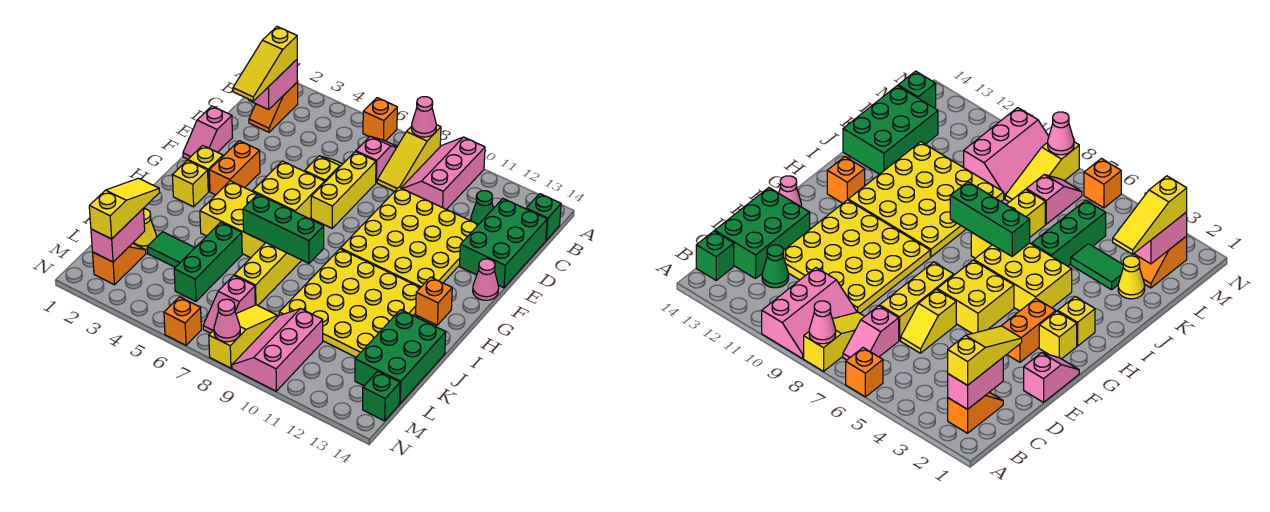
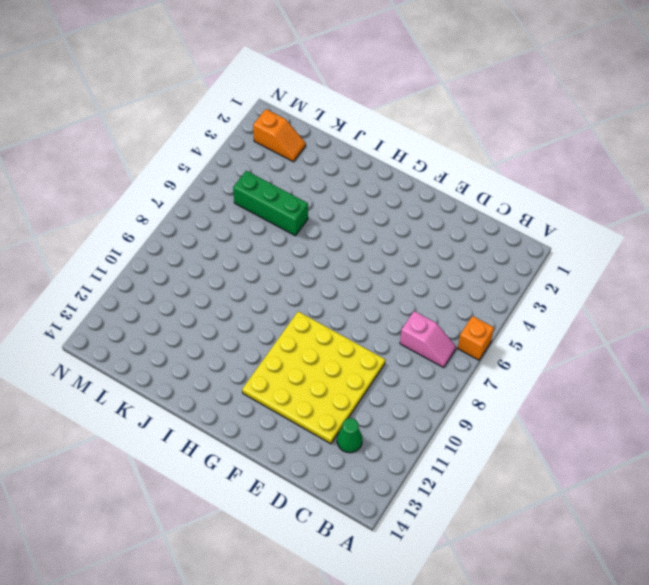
none -> yellow slope A8:C8 level 1 top A
none -> pink slope A9:C10 level 1 top 10
none -> orange slope B2:C2 level 1 top B
none -> green brick B14 level 1

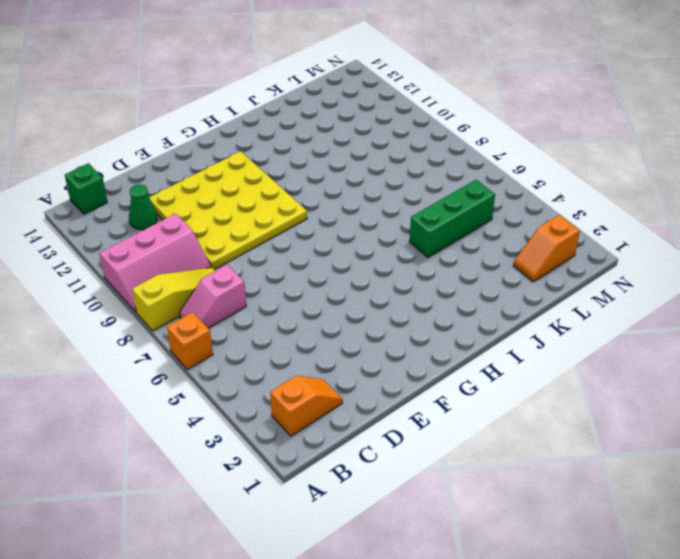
none -> green brick C13:E14 level 1
none -> yellow slope D6:E6 level 1 top E
none -> yellow brick D7:F7 level 1
none -> pink slope E1:F1 level 1 top E

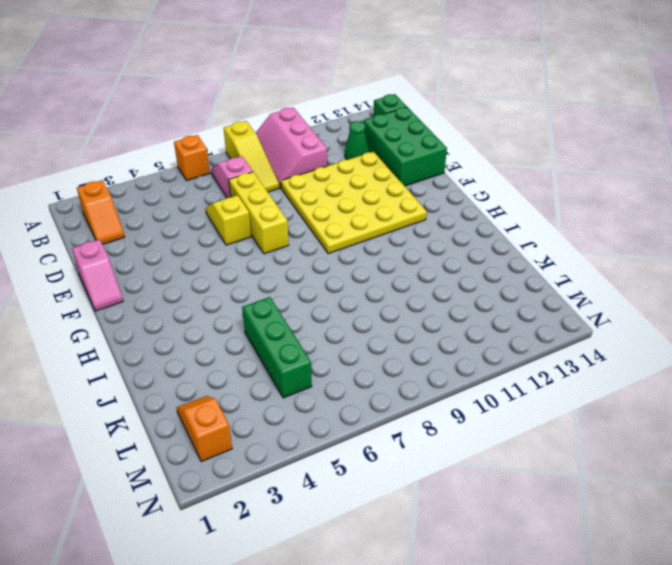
none -> orange brick F3:G3 level 1
none -> yellow brick F5:G6 level 1
none -> pink cone F14 level 1
none -> yellow brick G2 level 1

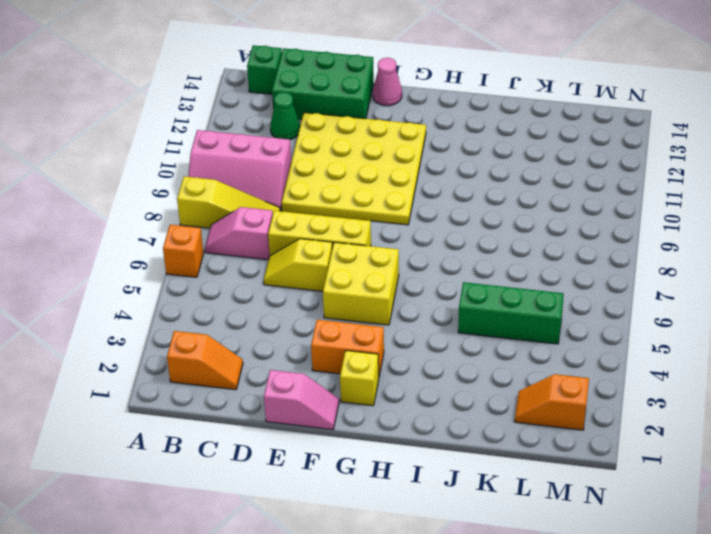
none -> yellow brick H2 level 1
none -> yellow brick H4:I6 level 1
none -> yellow plate H9:K12 level 1
none -> orange brick H13 level 1

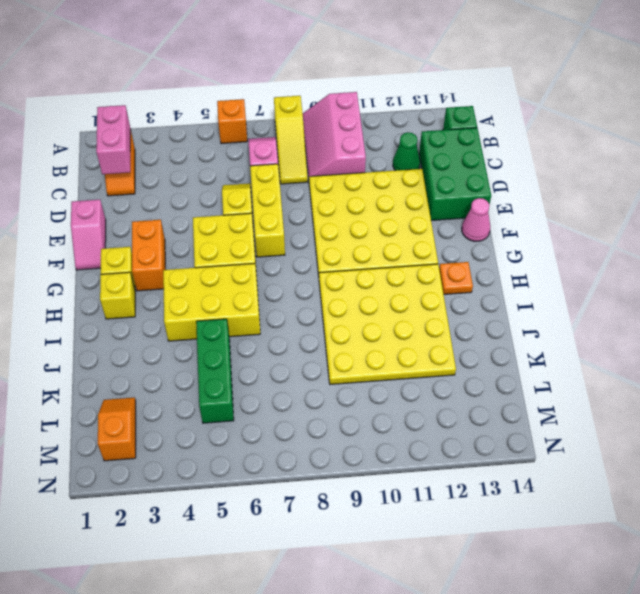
orange plate H13 level 1 -> orange brick H13 level 1
none -> yellow brick I7:K7 level 1
none -> green brick J13:L14 level 1
none -> yellow cone K2 level 1
none -> green tile K3:K4 level 1

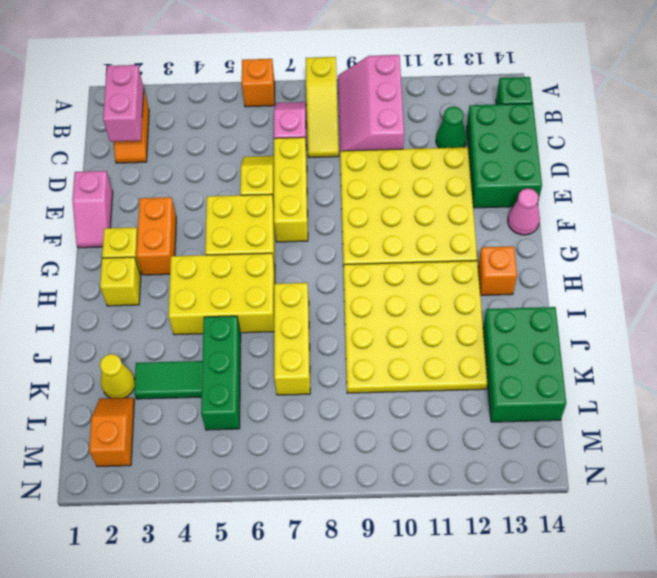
none -> pink slope L7:M7 level 1 top L
none -> yellow slope L8:N8 level 1 top N
none -> pink slope L9:N10 level 1 top 10
none -> green brick M14 level 1

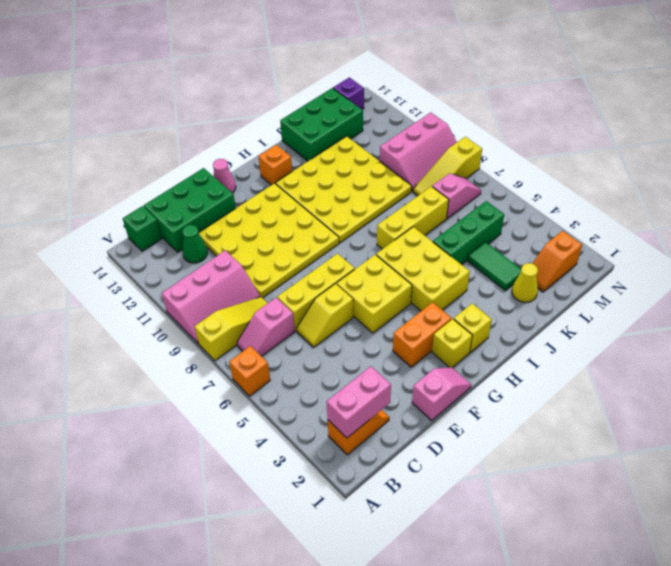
purple brick M14 level 1 -> green brick M14 level 1
none -> orange brick N6 level 1
none -> pink cone A8 level 2
none -> green brick I6:I8 level 2
none -> pink brick L2:M2 level 2

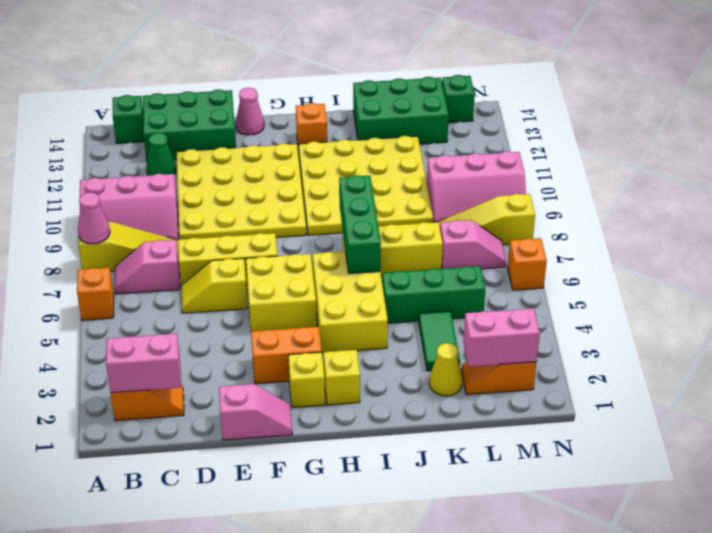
none -> pink cone N8 level 2
none -> yellow slope B2:D2 level 3 top B
none -> yellow slope K2:M2 level 3 top M

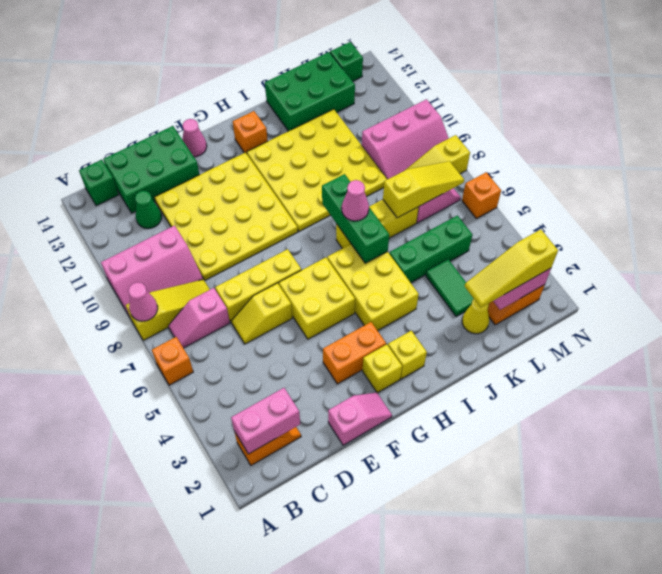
pink cone I7 level 3 -> pink cone N8 level 2
yellow slope K7:M7 level 2 top K -> yellow slope B2:D2 level 3 top B

